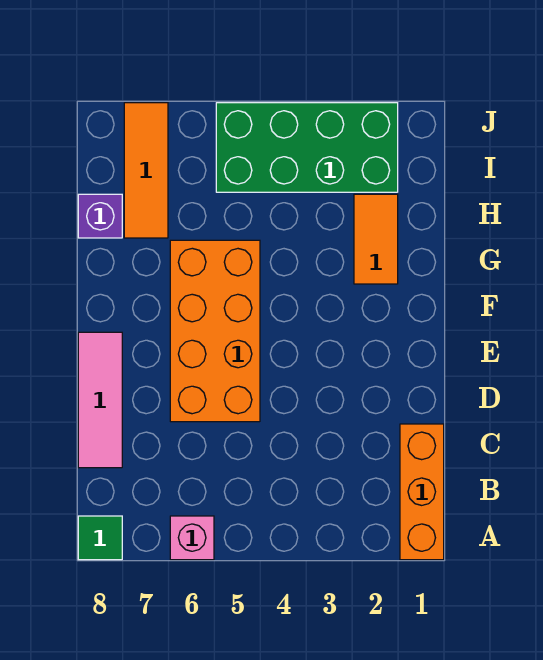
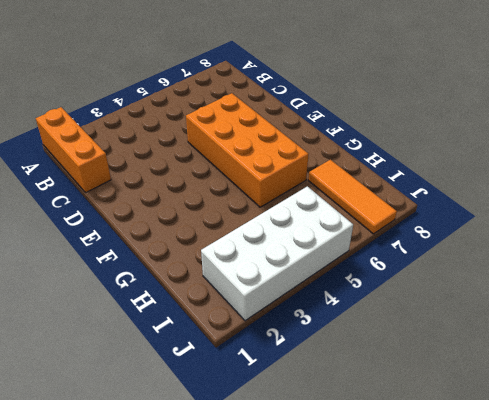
white brick I2:J5 level 1 -> green brick I2:J5 level 1
none -> pink brick A6 level 1
none -> green tile A8 level 1

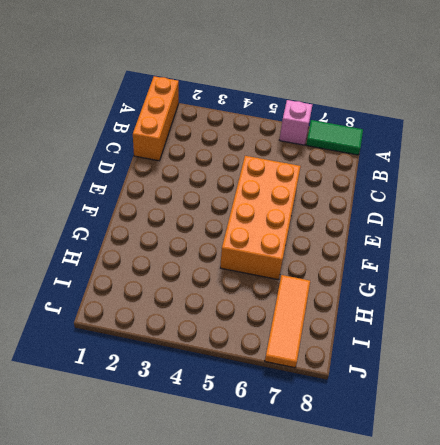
green tile A7:A8 level 1 -> green tile A8 level 1
none -> pink tile C8:E8 level 1
none -> orange tile G2:H2 level 1

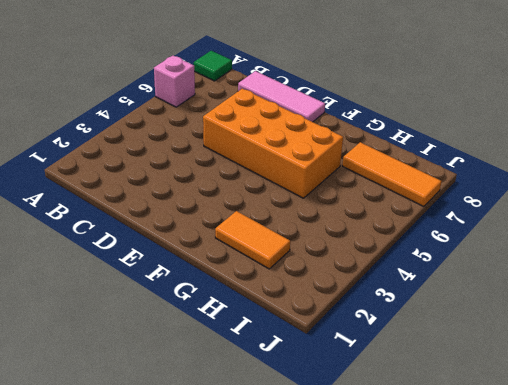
none -> orange brick A1:C1 level 1
none -> purple brick H8 level 1

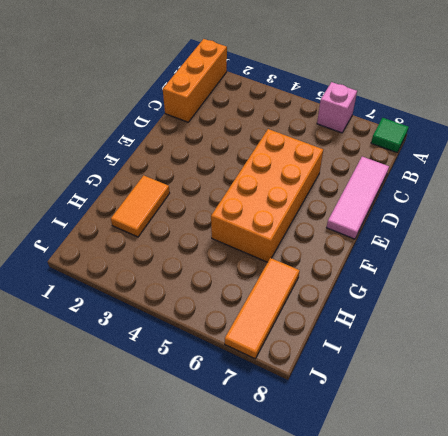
none -> purple brick H8 level 1
none -> green brick I2:J5 level 1

